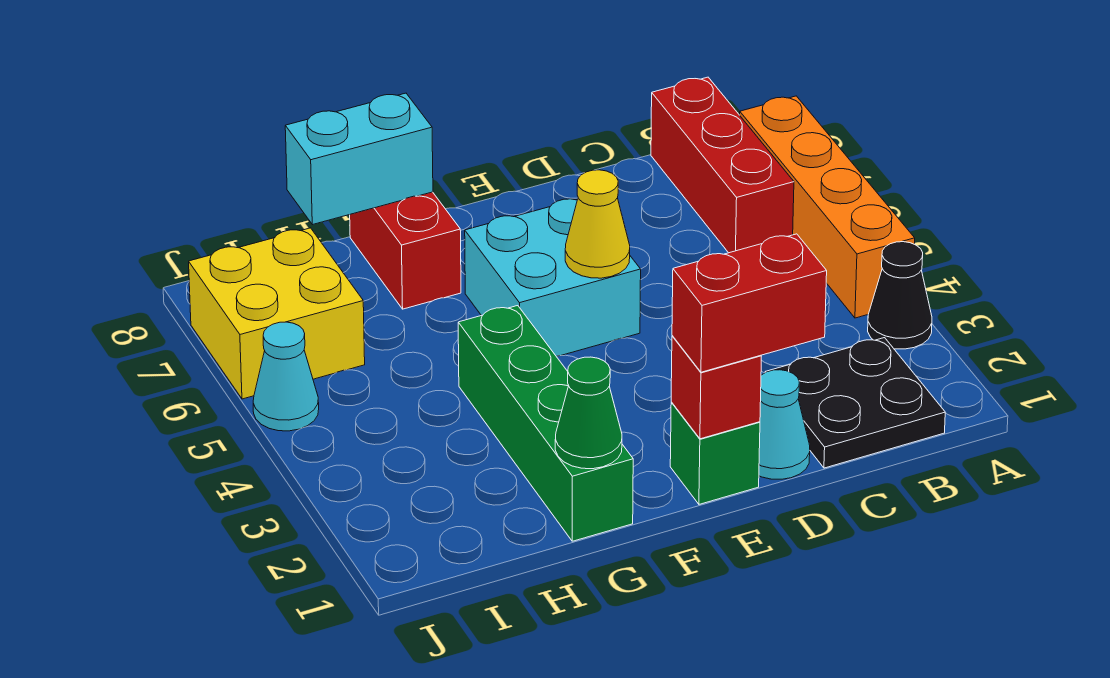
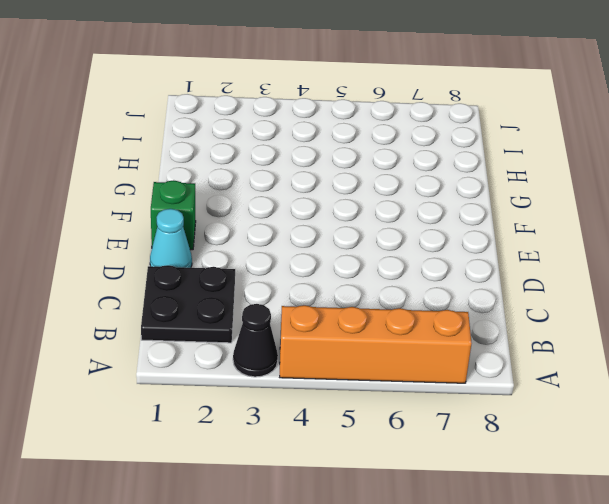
none -> red brick B6:B8 level 1
none -> cyan brick E5:F6 level 1
none -> green brick G1:G4 level 1

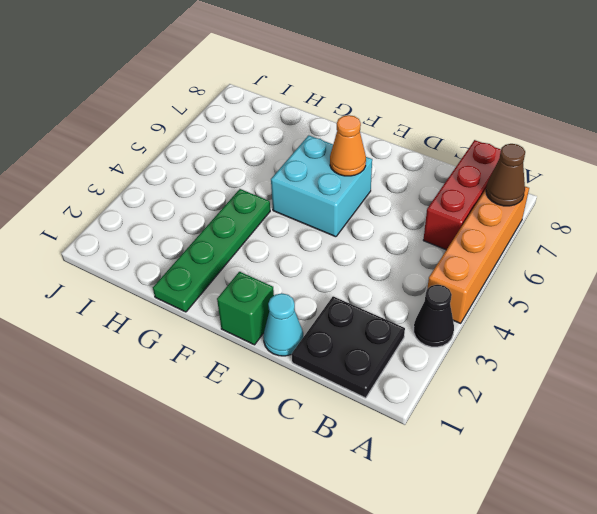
brown cone A7 level 2 -> none
orange cone E6 level 2 -> none
green plate G1:G4 level 1 -> green brick G1:G4 level 1
none -> red brick G7:G8 level 1
none -> yellow brick I6:J7 level 1
none -> cyan cone J5 level 1

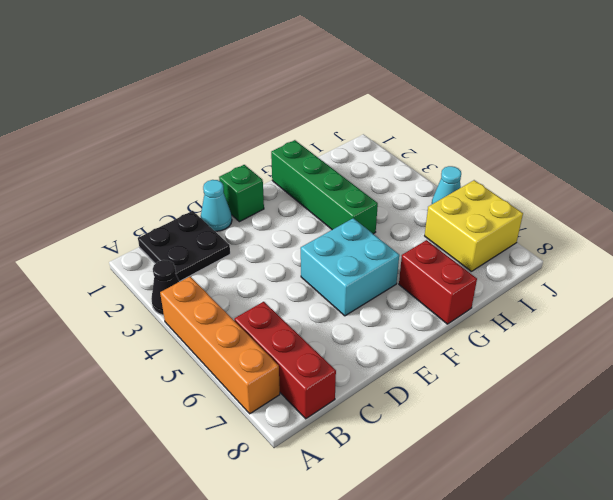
none -> red brick E1 level 2
none -> yellow cone E5 level 2
none -> green cone G1 level 2

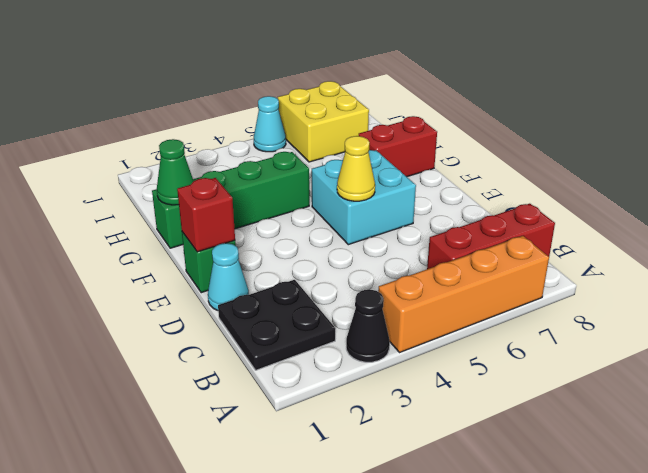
none -> cyan brick G8:H8 level 2
none -> red brick D1:E1 level 3

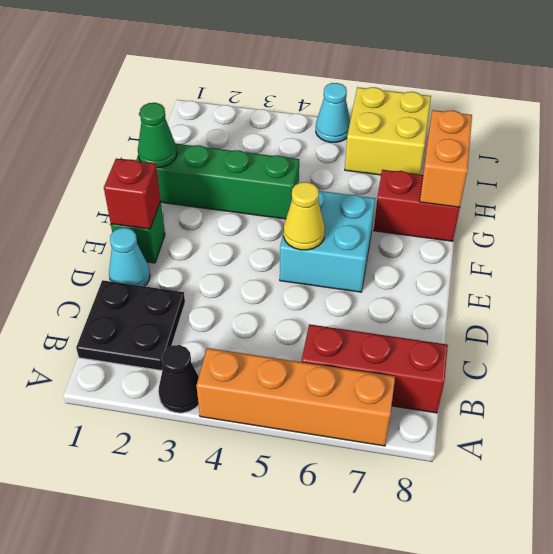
orange brick G8:H8 level 2 -> cyan brick G8:H8 level 2
none -> red brick D1:E1 level 3

